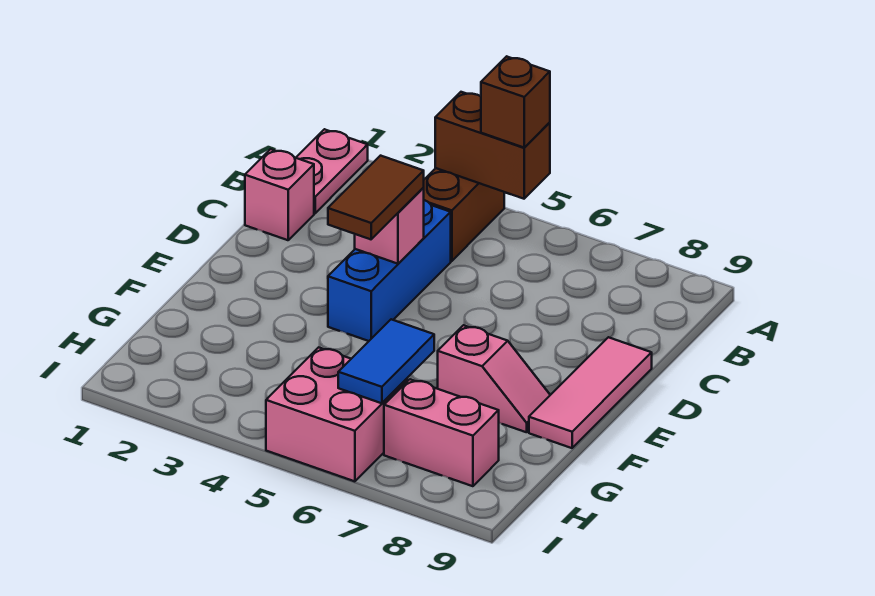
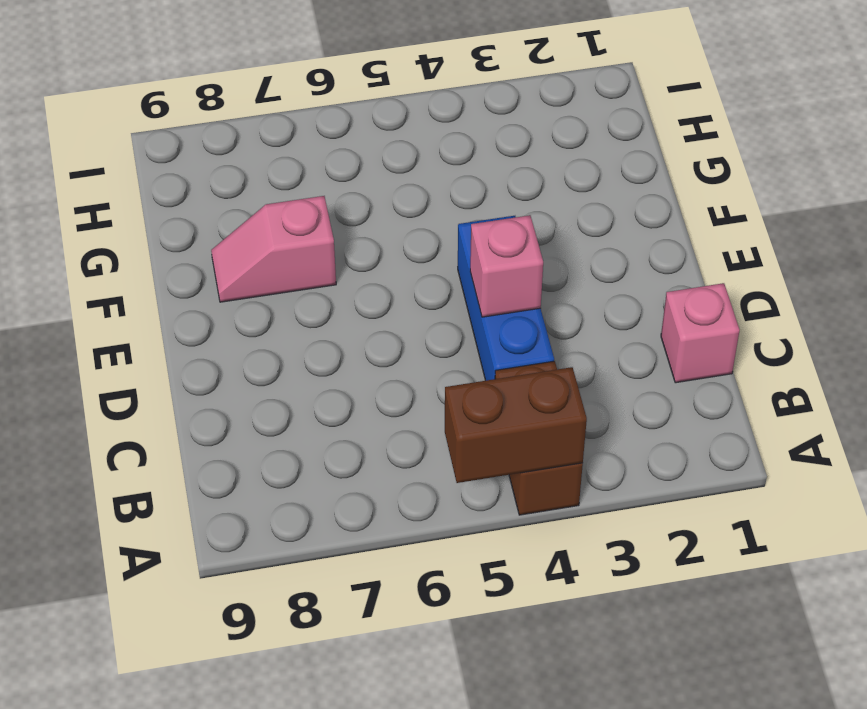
none -> pink plate A1:B1 level 1
none -> pink tile D9:F9 level 1
none -> pink brick H5:I6 level 1

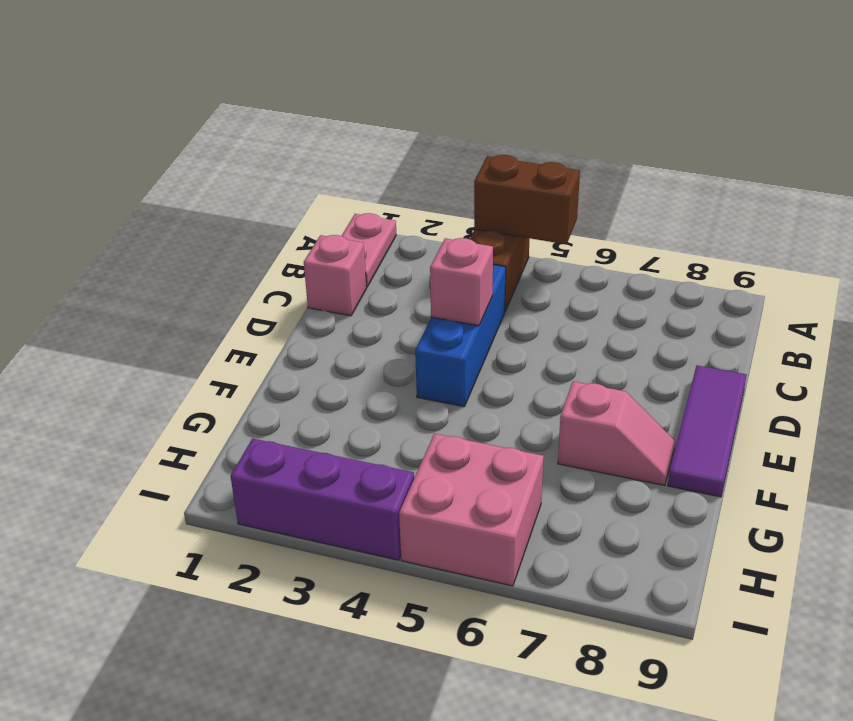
purple tile D9:F9 level 1 -> pink tile D9:F9 level 1
purple brick I2:I4 level 1 -> none
none -> pink brick H7:H8 level 1
none -> blue tile G6:H6 level 2
none -> brown brick A5 level 3

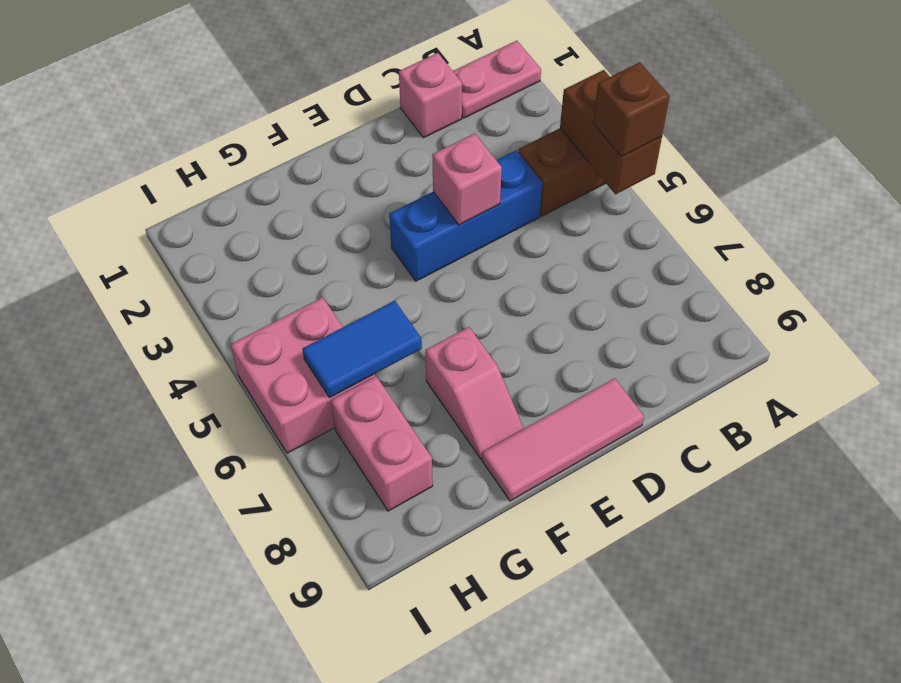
none -> brown tile D4:E4 level 3

